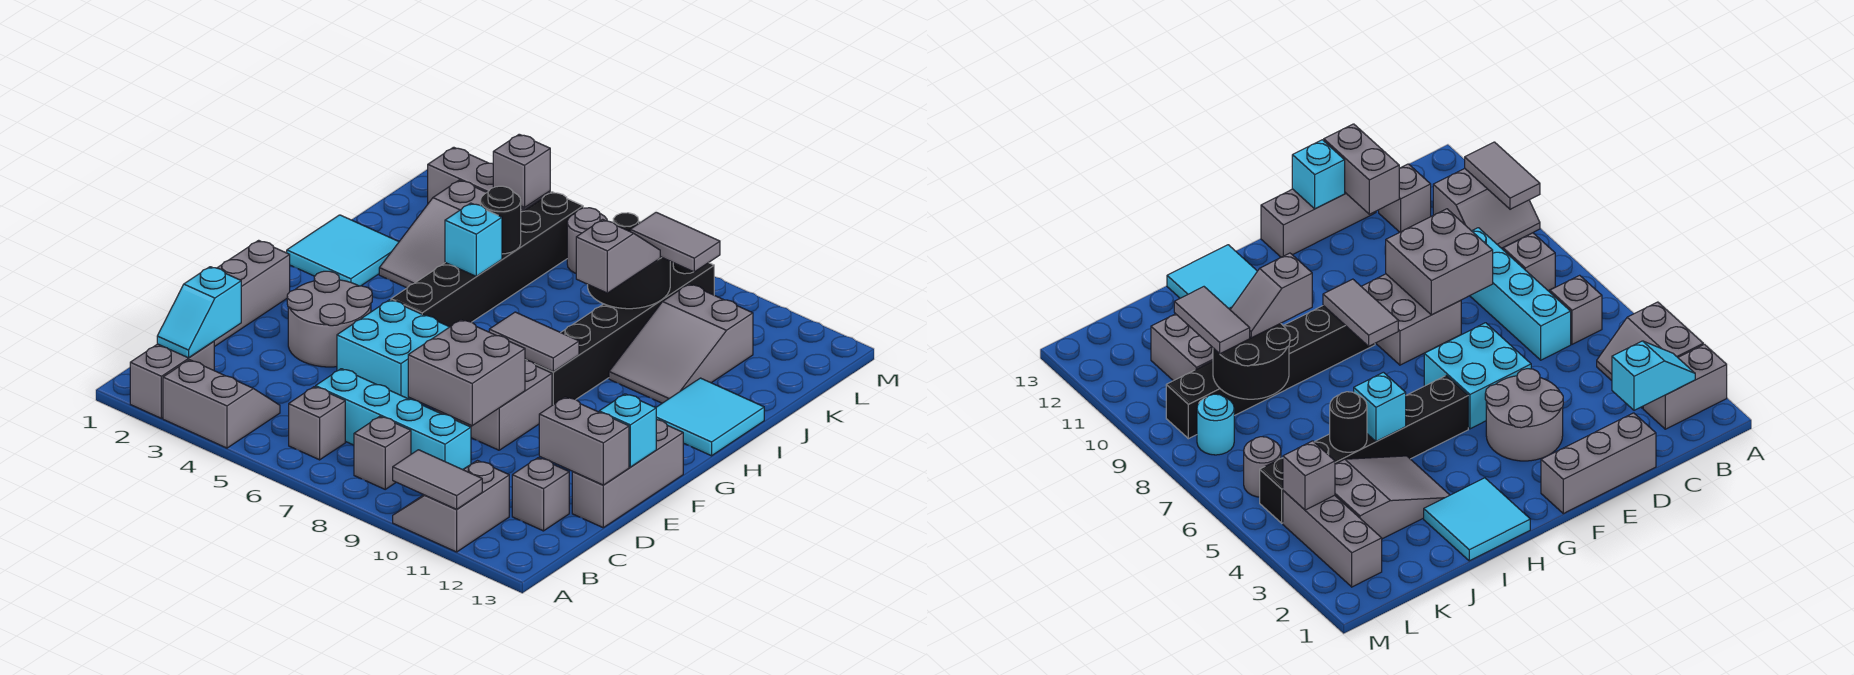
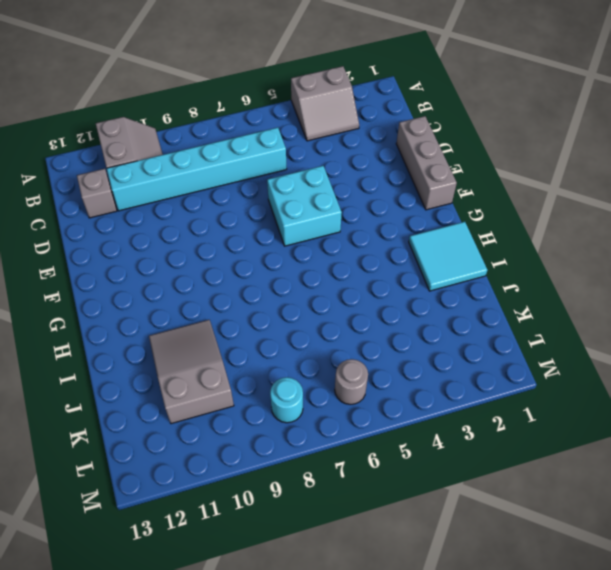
cyan brick C6:C11 level 1 -> cyan brick C6:C9 level 1
none -> grey brick A2:B2 level 1
none -> grey brick B6 level 1
none -> grey brick B8 level 1
none -> grey brick D13:F13 level 1

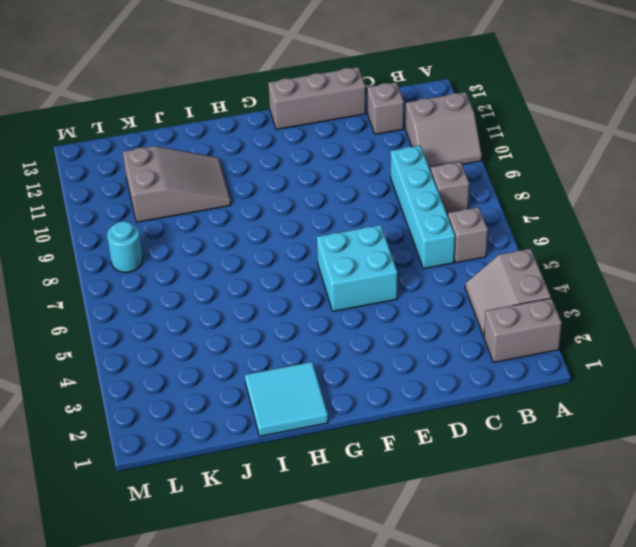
none -> grey brick D1:F1 level 1
none -> grey round brick E3:F4 level 1
none -> grey brick E8:F9 level 1
none -> black brick G5:L5 level 1

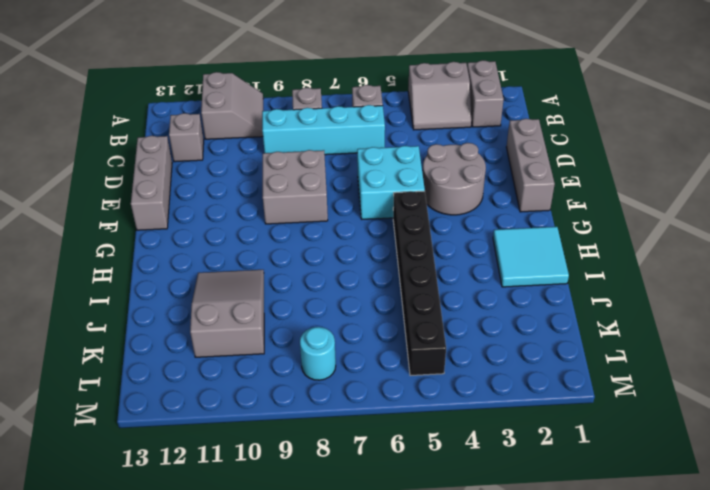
none -> black brick G9:L9 level 1
none -> cyan tile H12:I13 level 1
none -> grey slope I3:K4 level 1 top K
none -> grey brick L2:L4 level 1

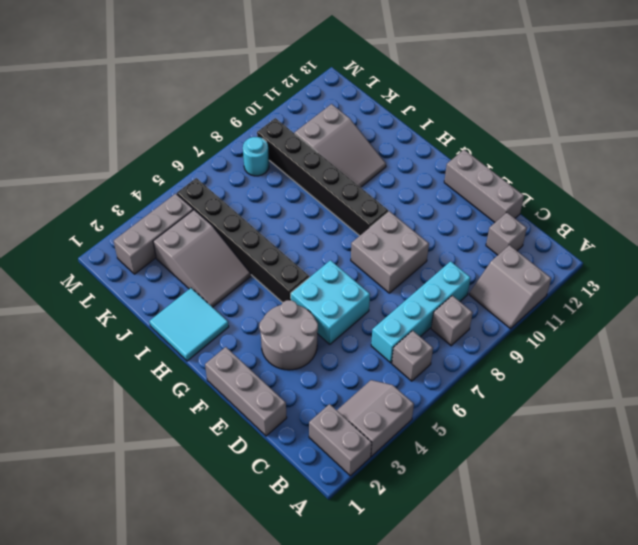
none -> cyan tile H12:I13 level 1
none -> grey round brick L6 level 1
none -> grey tile A10:A11 level 2
none -> cyan slope B2:C2 level 2 top C

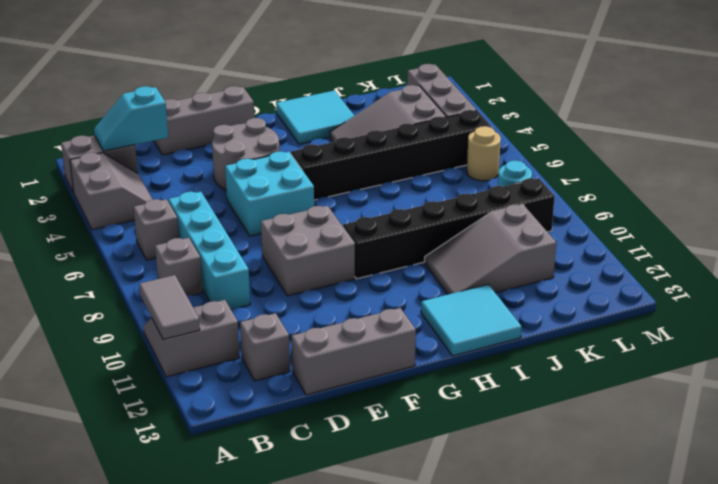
tan round brick L6 level 1 -> grey round brick L6 level 1
none -> grey brick D8:E9 level 2
none -> grey brick D12:D13 level 2
none -> cyan brick E13 level 2
none -> grey tile G8:G9 level 2

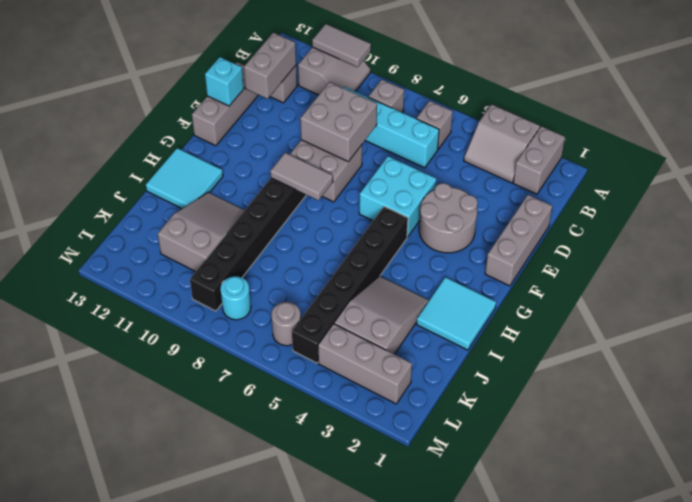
grey brick C12:D12 level 2 -> grey brick D12:D13 level 2
none -> cyan slope B2:C2 level 2 top C
none -> cyan brick I5 level 2
none -> black round brick J5 level 2
none -> black round brick J8:K9 level 2

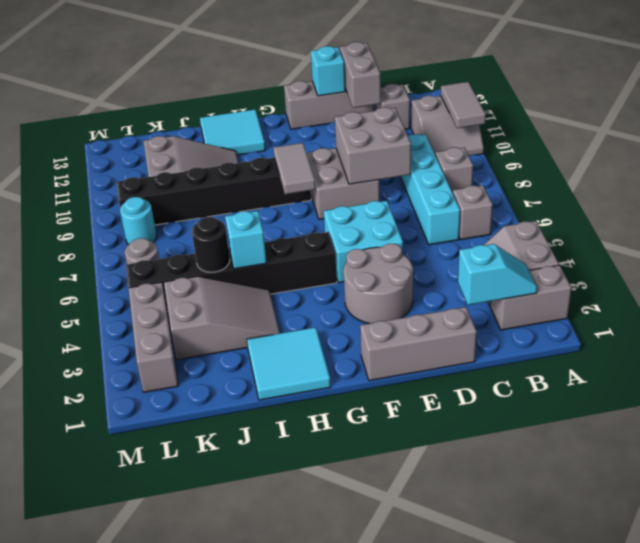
none -> black round brick J8:K9 level 2
none -> grey brick L4 level 2
none -> grey slope I9:J9 level 3 top I
none -> grey tile K9:K10 level 3

